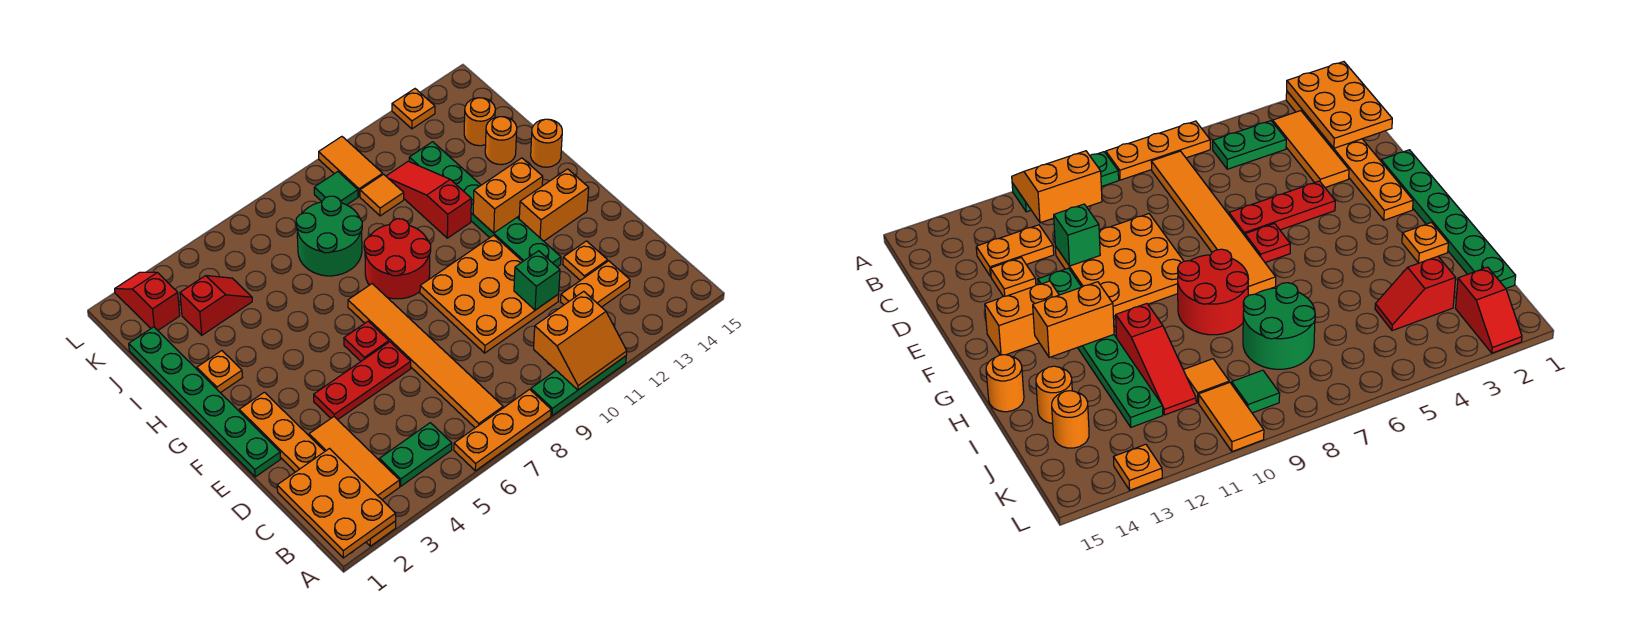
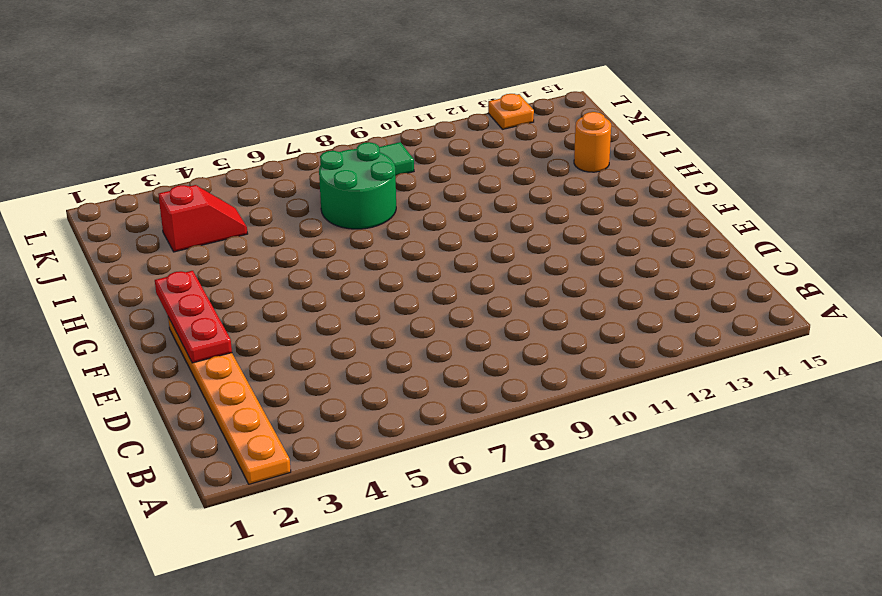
red plate E2:G2 level 2 -> red plate E4:E6 level 1
none -> orange plate A6:A8 level 1
none -> green plate A9:A11 level 1
none -> orange tile B3:D3 level 1
none -> green plate B4:B5 level 1

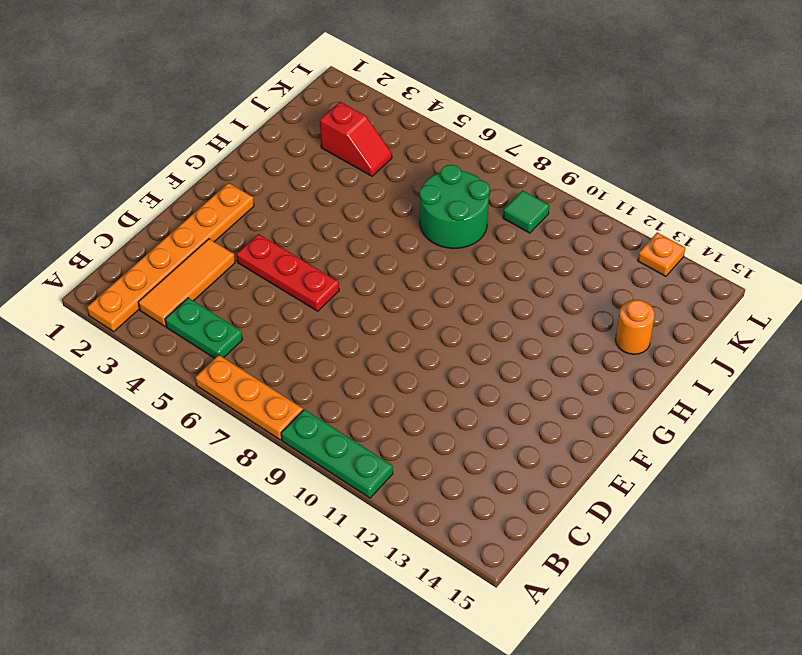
none -> orange tile B7:G7 level 1
none -> orange plate C12:C13 level 1
none -> orange plate D9:F11 level 1
none -> orange plate D13 level 1

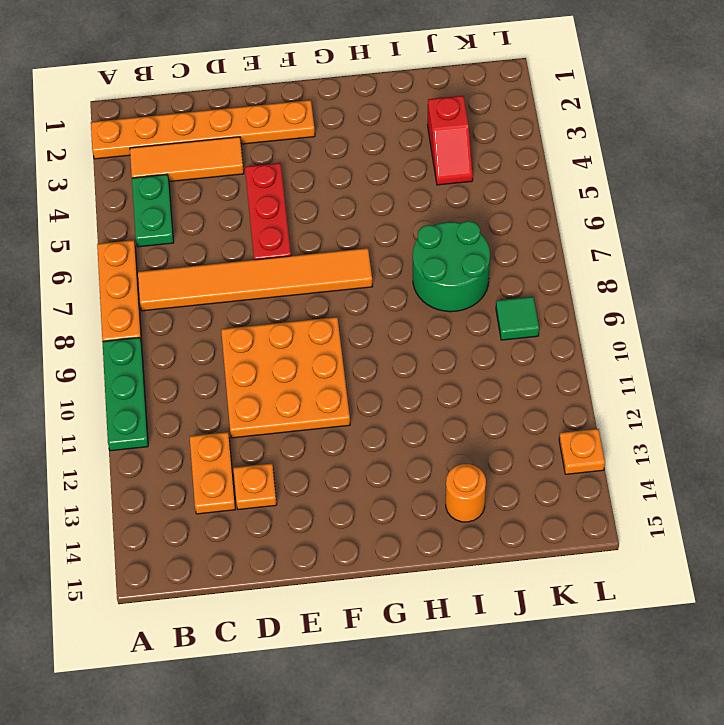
none -> green plate E1:J1 level 1
none -> green plate E12:J12 level 1
none -> red plate F6 level 1
none -> orange brick F13:F14 level 1

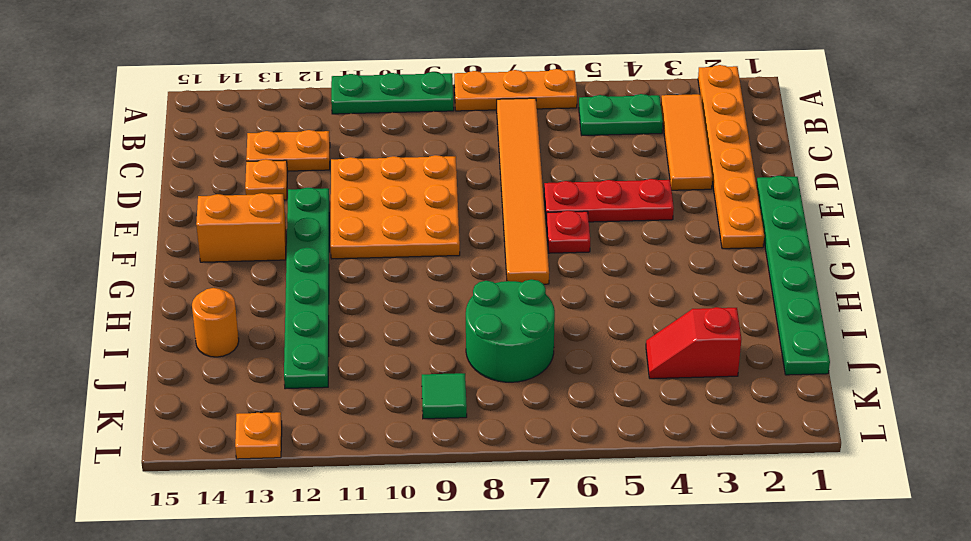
none -> red round brick G8:H9 level 1
none -> orange plate H2 level 1
none -> red slope H11:J11 level 1 top H
none -> orange round brick H15 level 1

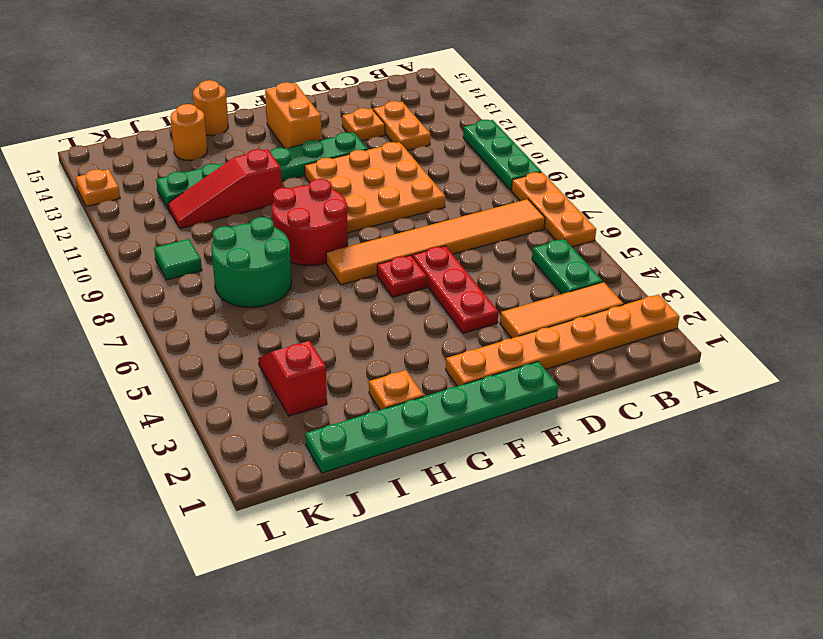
none -> orange tile J10 level 1
none -> orange round brick J14 level 1
none -> red slope K2:L2 level 1 top K
none -> orange tile K10:L10 level 1

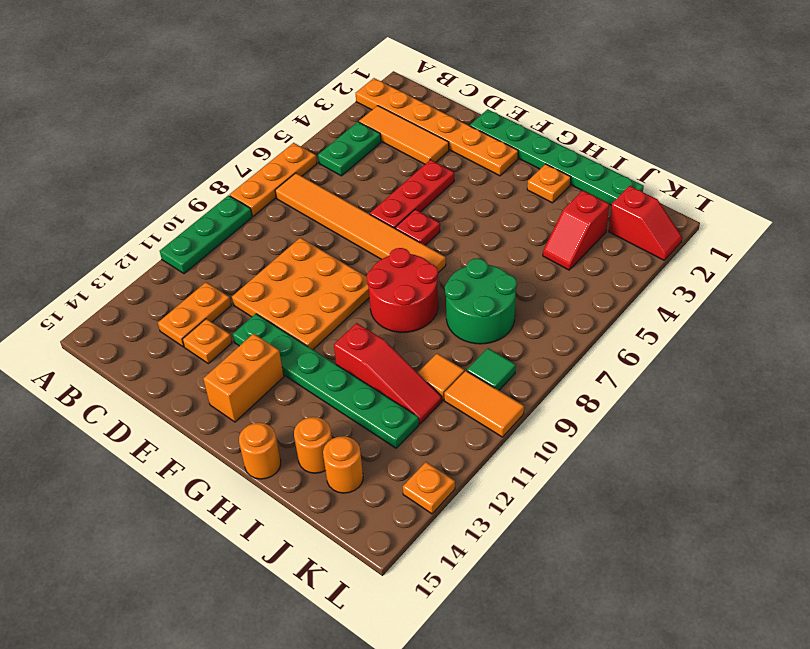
none -> orange plate A1:C2 level 2
none -> orange slope A10:B11 level 2 top B
none -> green brick D11 level 2
none -> orange brick G12:G13 level 2

